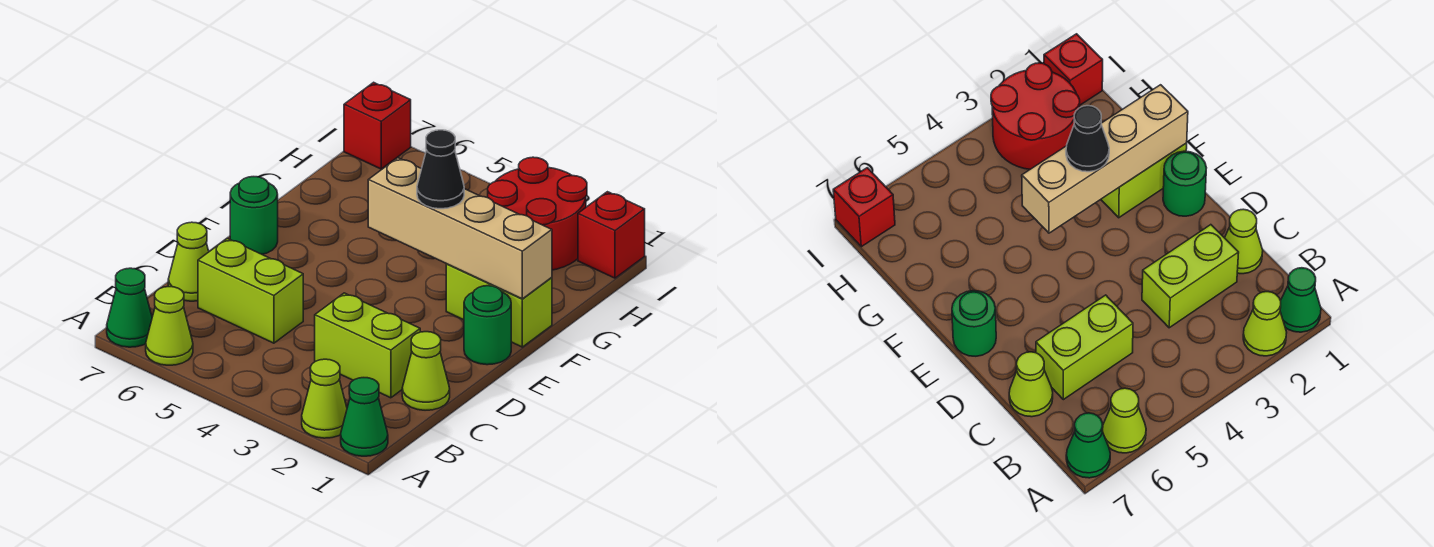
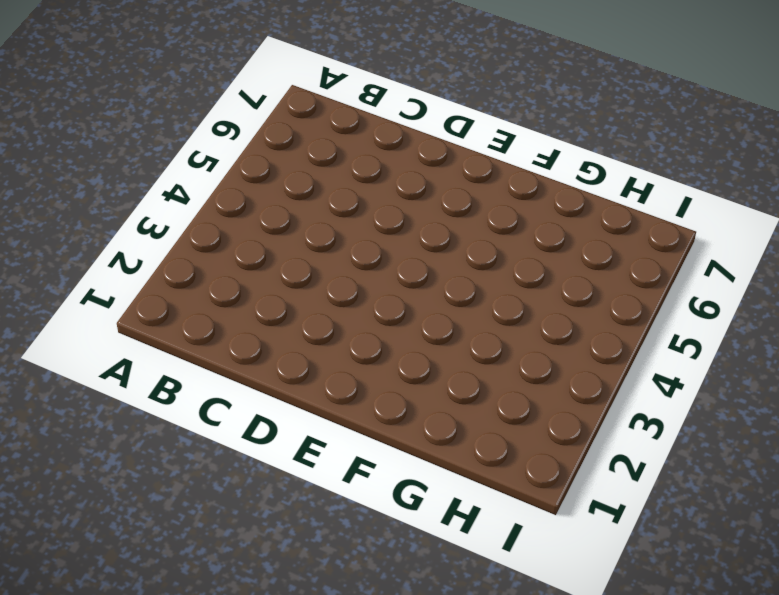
none -> green cone A1 level 1
none -> lime cone A2 level 1
none -> lime cone A6 level 1

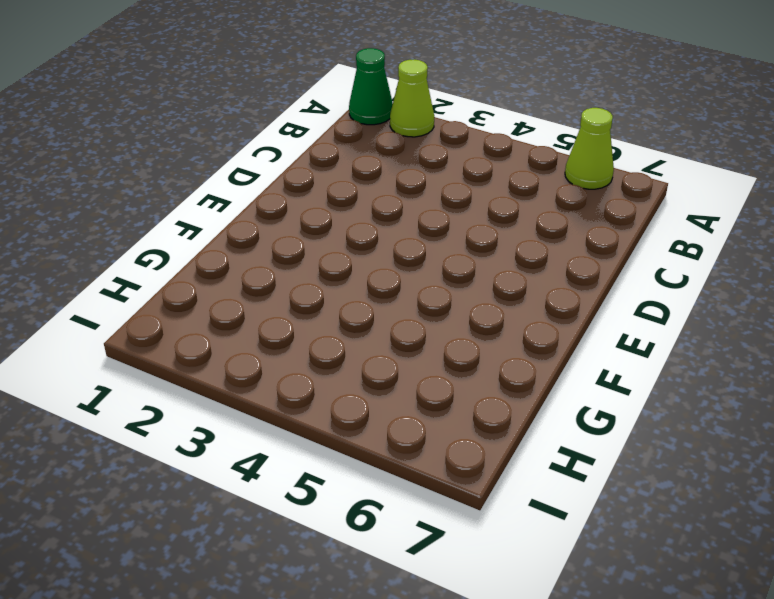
none -> green cone A7 level 1
none -> lime cone C1 level 1
none -> lime brick C2:C3 level 1

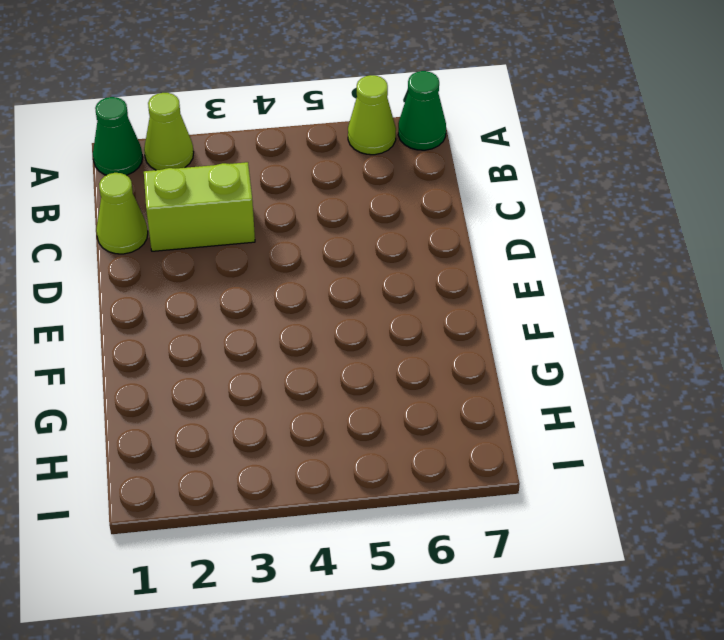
none -> lime brick C5:C6 level 1
none -> lime cone C7 level 1
none -> green round brick E1 level 1

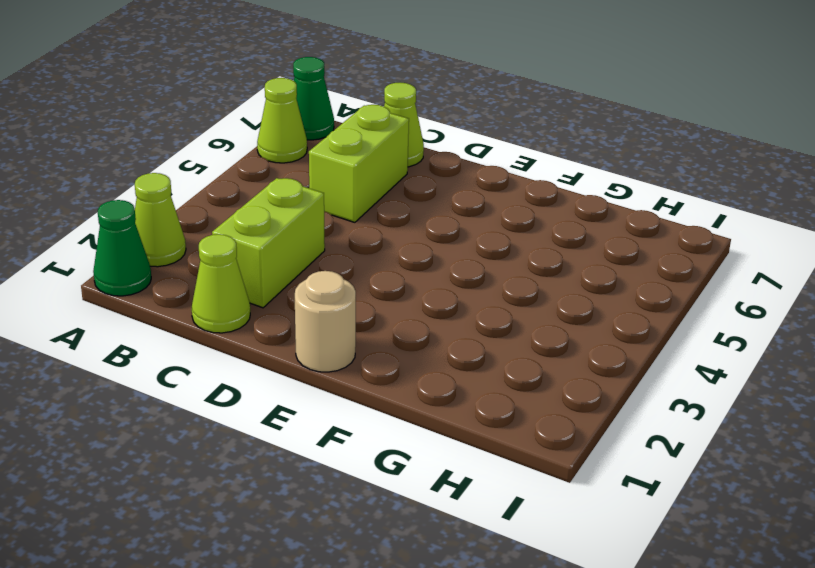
tan round brick E1 level 1 -> green round brick E1 level 1
none -> green round brick E7 level 1
none -> lime brick F1:F2 level 1
none -> red round brick H2:I3 level 1

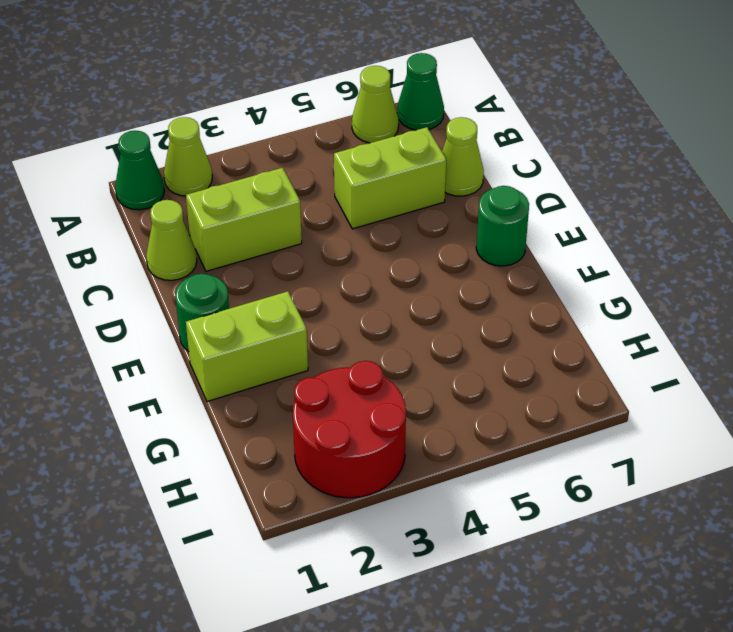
none -> red brick I1 level 1
none -> red brick I7 level 1
none -> tan brick F1:F4 level 2

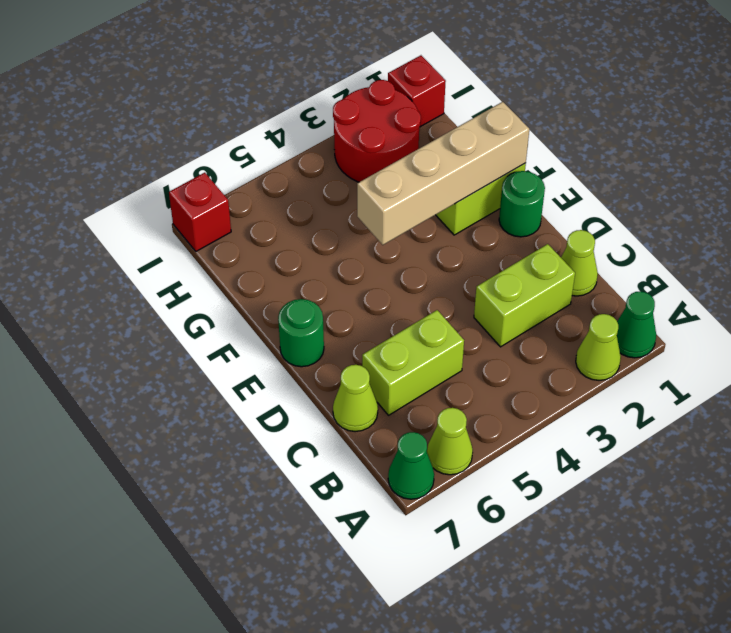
none -> black cone F3 level 3

